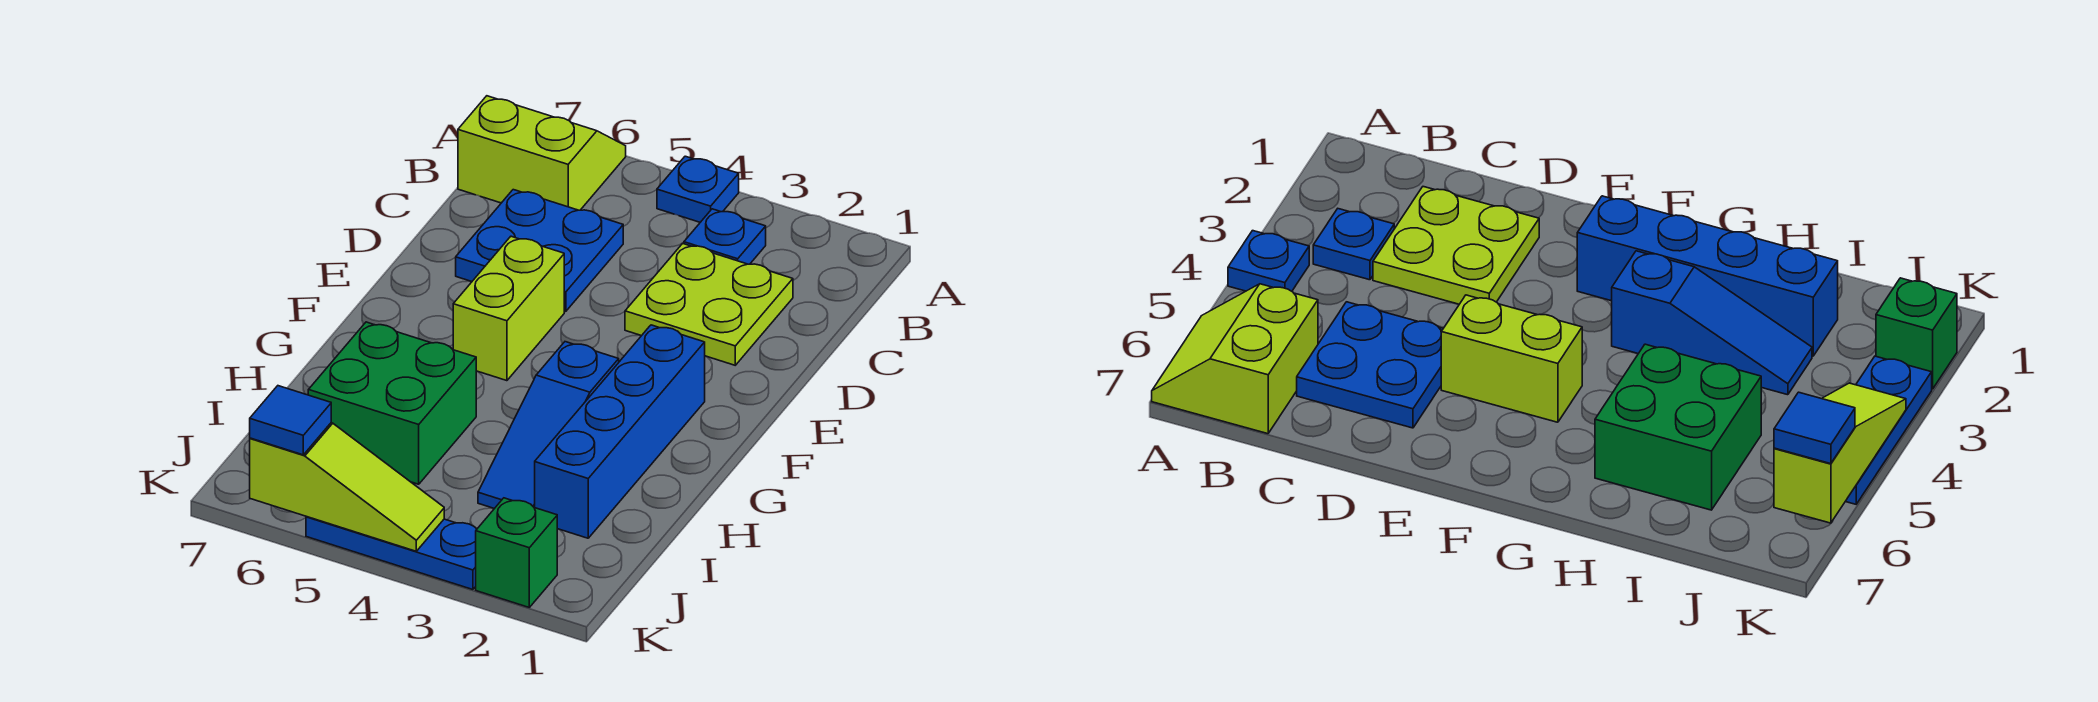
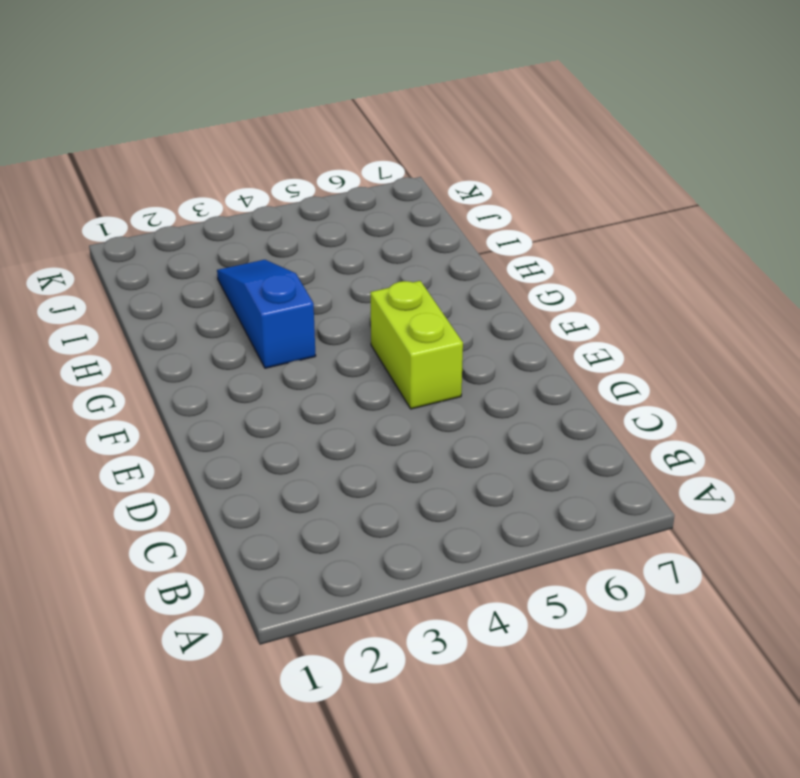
none -> blue plate A4 level 1
none -> lime slope A6:B7 level 1 top B
none -> blue plate B3 level 1

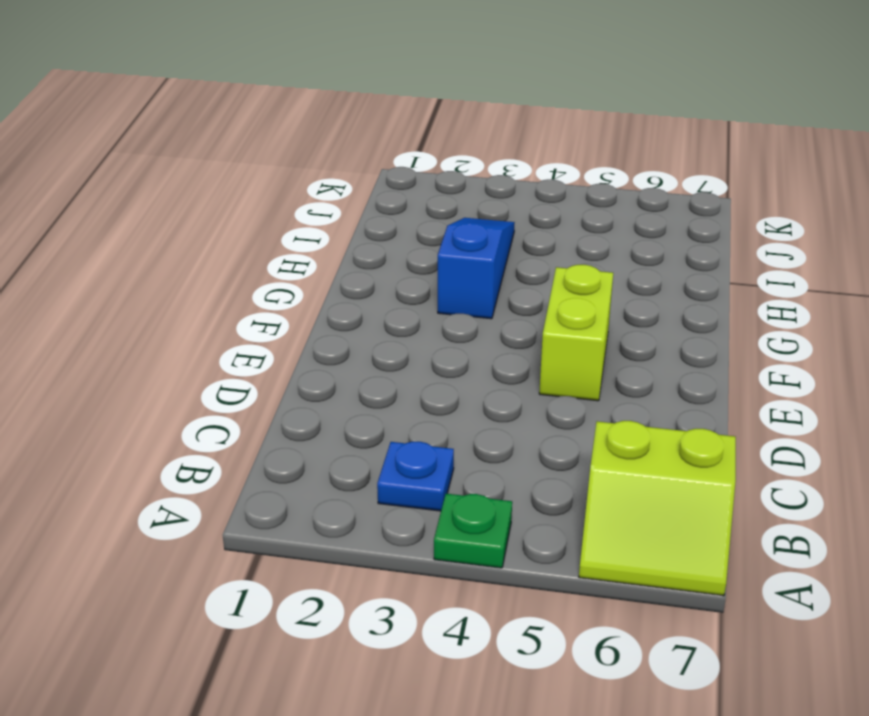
green plate A4 level 1 -> blue plate A4 level 1
none -> lime plate C2:D3 level 1
none -> blue plate C5:D6 level 1
none -> blue brick F2:I2 level 1

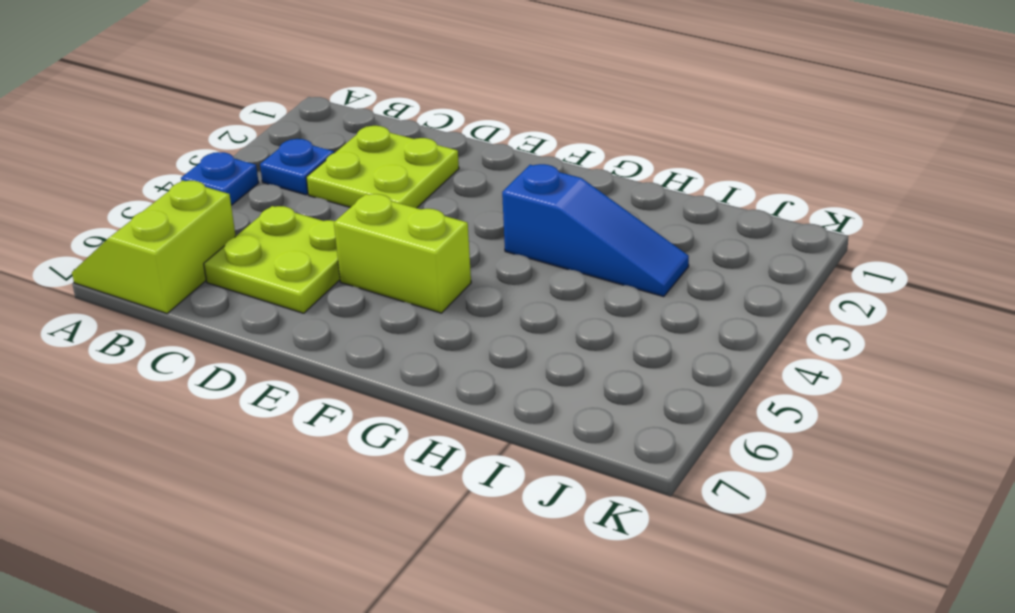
lime plate C5:D6 level 1 -> blue plate C5:D6 level 1
none -> blue brick F2:I2 level 1
none -> green brick H5:I6 level 1
none -> green brick K2 level 1

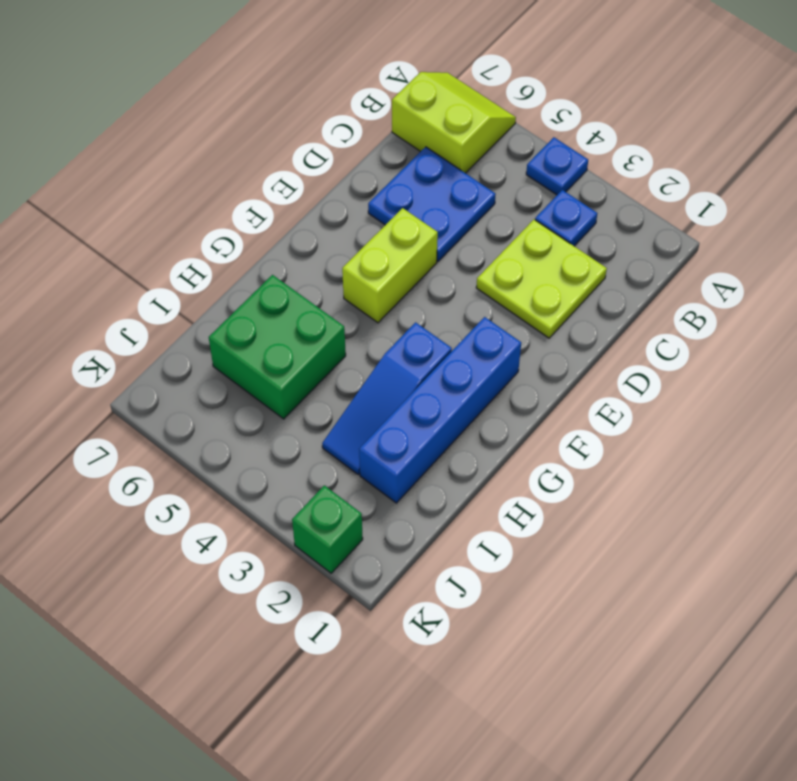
none -> blue plate K3:K5 level 1
none -> lime slope K4:K6 level 2 top 6
none -> blue tile K6 level 3

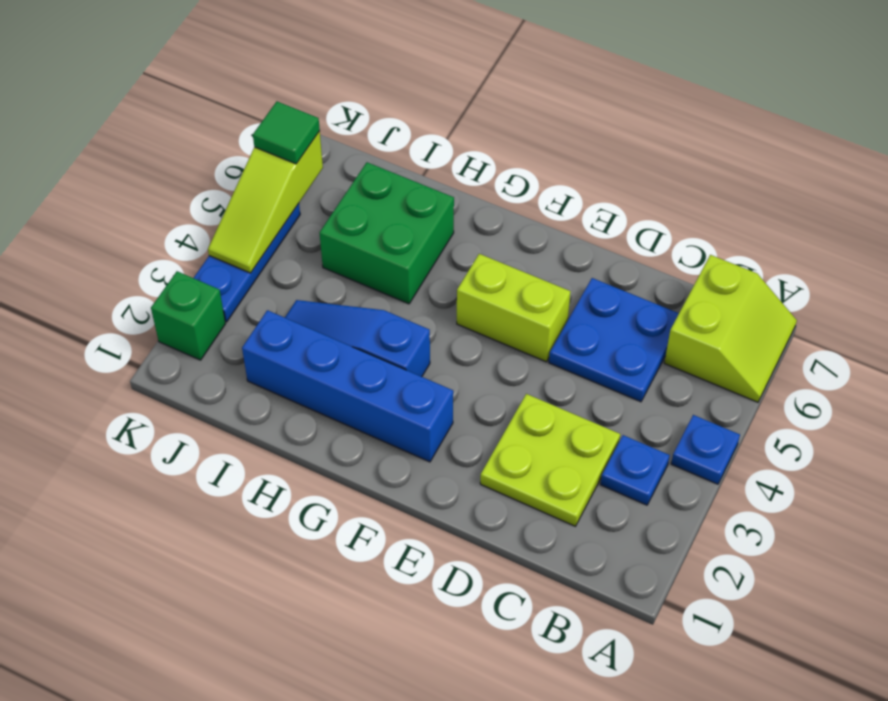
green tile K6 level 3 -> blue tile K6 level 3

